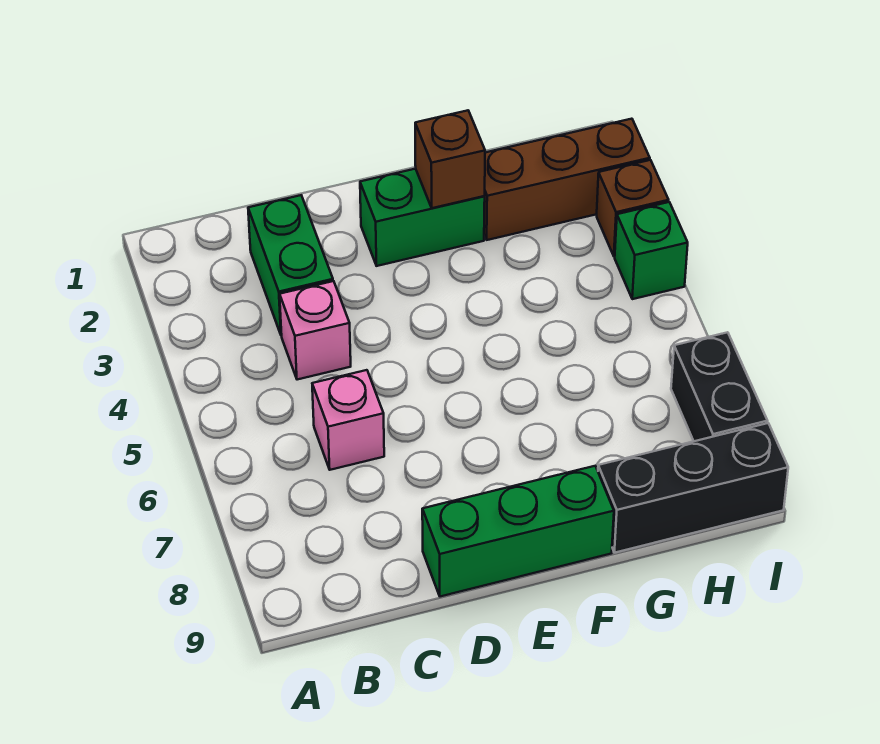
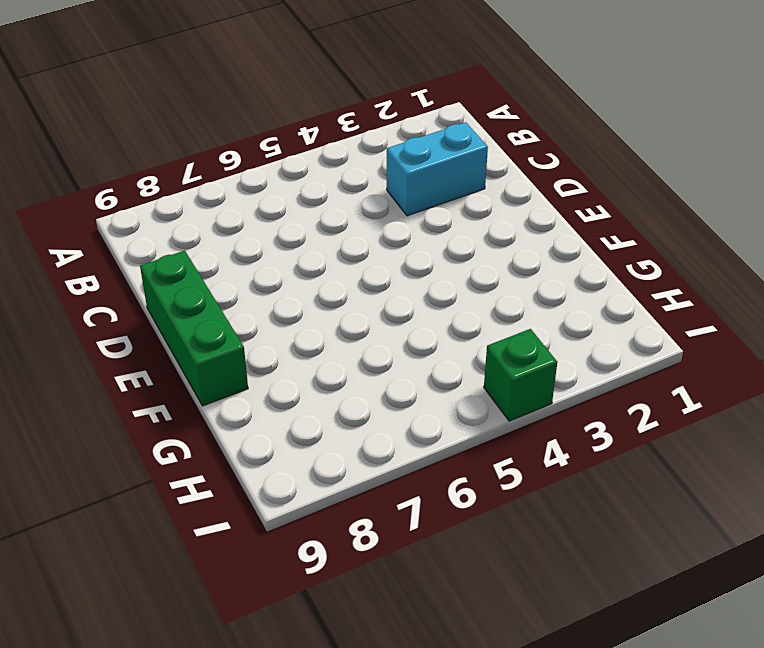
cyan brick C2:C3 level 1 -> green brick C2:C3 level 1
none -> pink brick C4 level 1
none -> pink brick C6 level 1

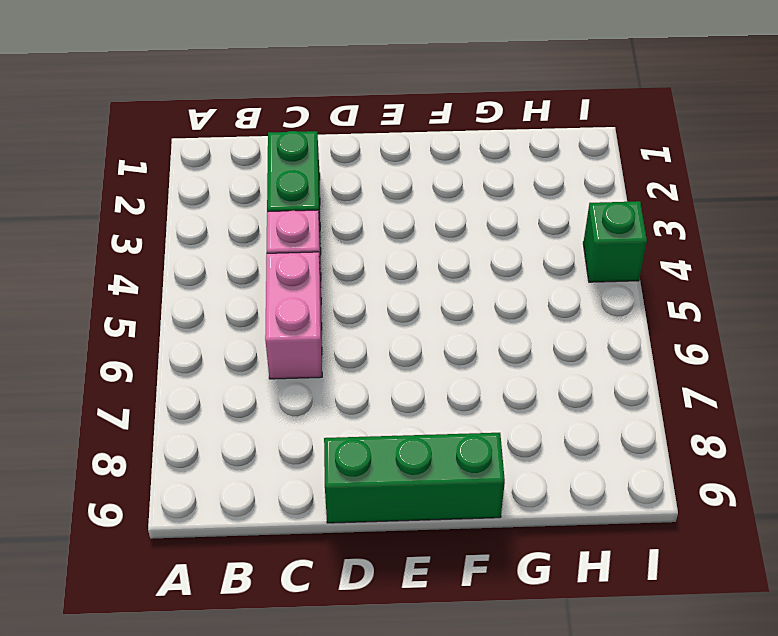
pink brick C5:C6 level 1 -> pink brick C6 level 1
none -> green brick E2:F2 level 1
none -> brown brick G2:I2 level 1

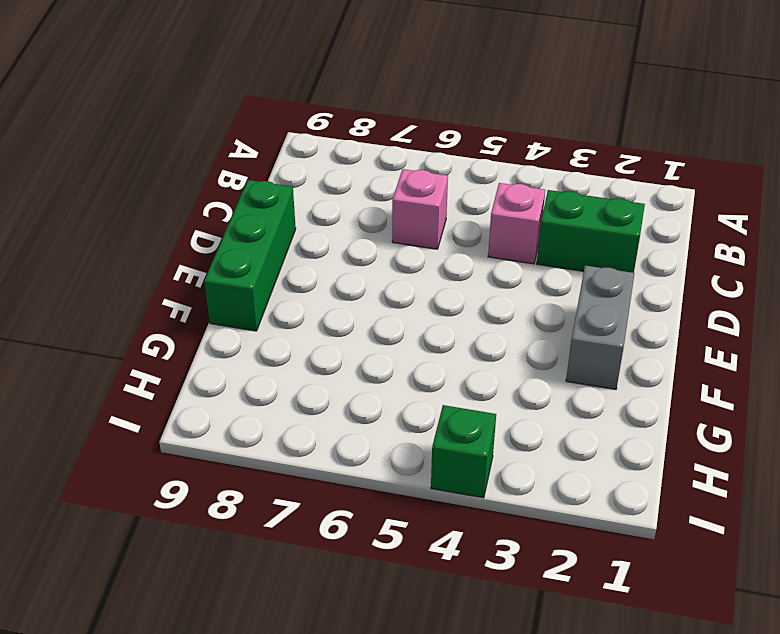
grey brick E2:F2 level 1 -> green brick E2:F2 level 1
none -> brown brick G2:I2 level 1
none -> black brick G9:I9 level 1

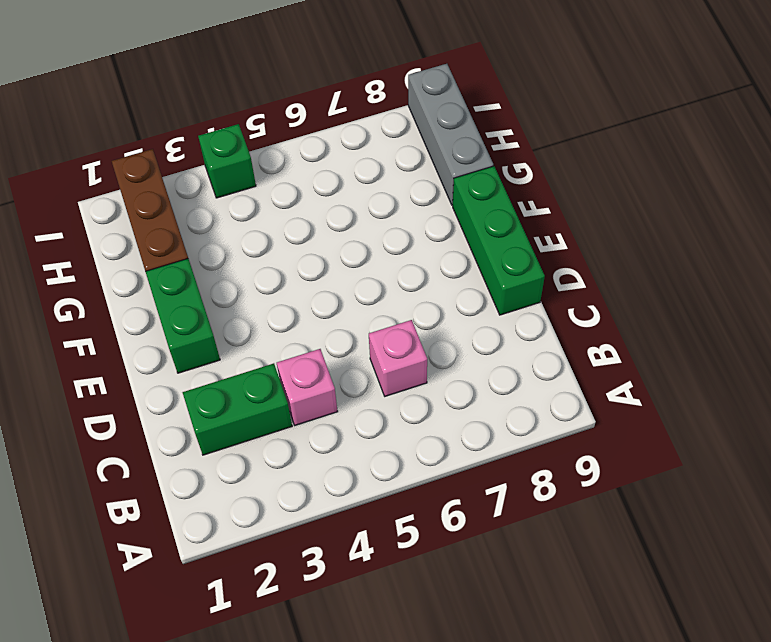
grey brick G9:I9 level 1 -> black brick G9:I9 level 1
none -> brown brick I3 level 1
none -> black brick I7:I8 level 1

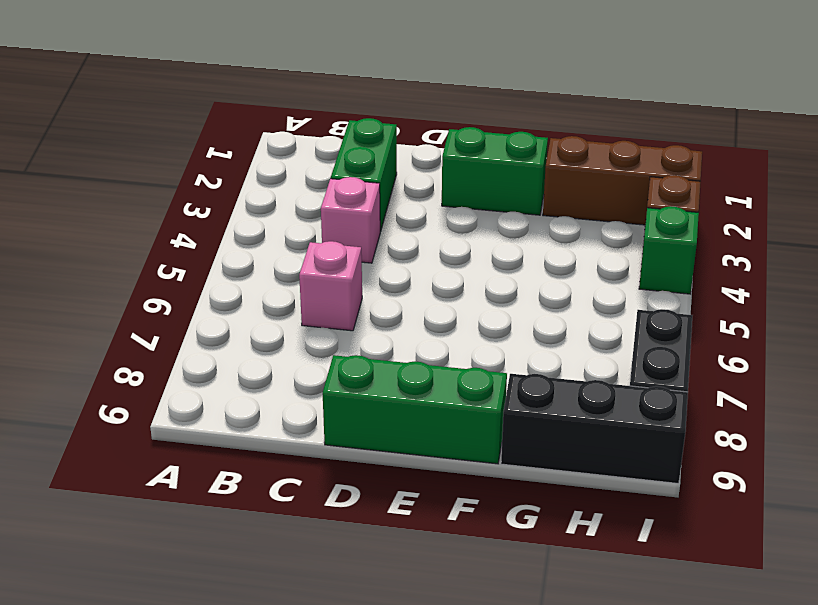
none -> brown brick F2 level 2

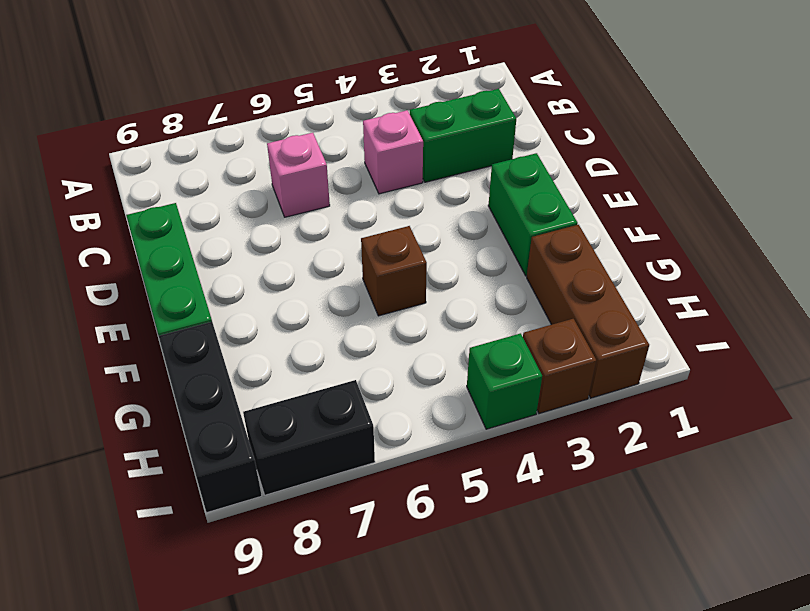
brown brick F5 level 1 -> brown brick F2 level 2

